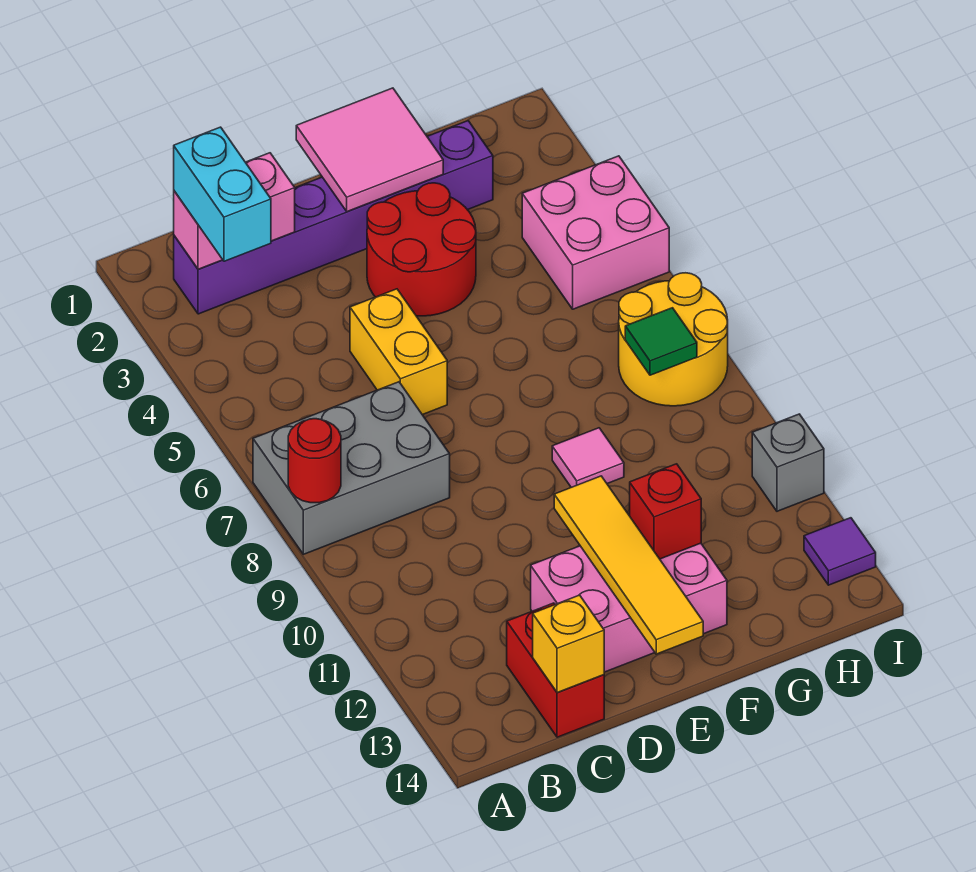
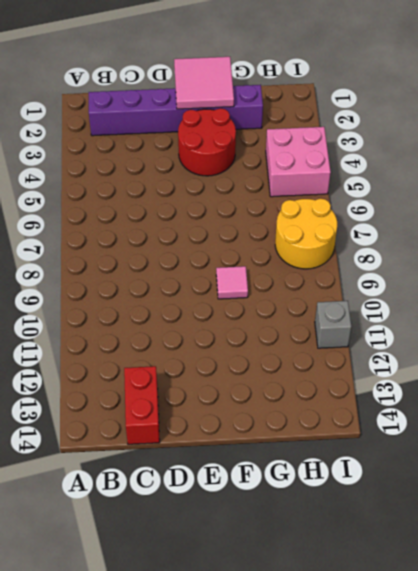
none -> grey brick A7:C8 level 1
none -> yellow brick D5:D6 level 1
none -> pink brick D12:F13 level 1

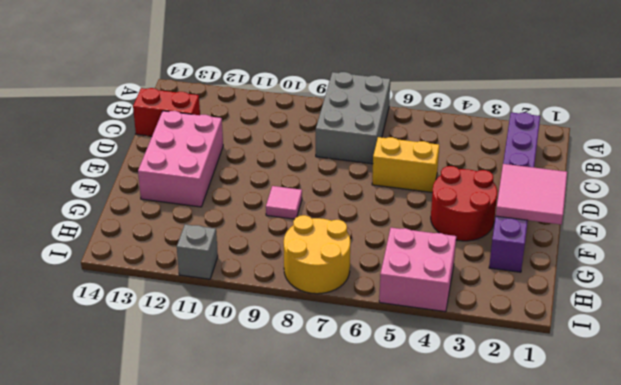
none -> purple tile I13 level 1
none -> red round brick A8 level 2
none -> pink brick B2:C2 level 2

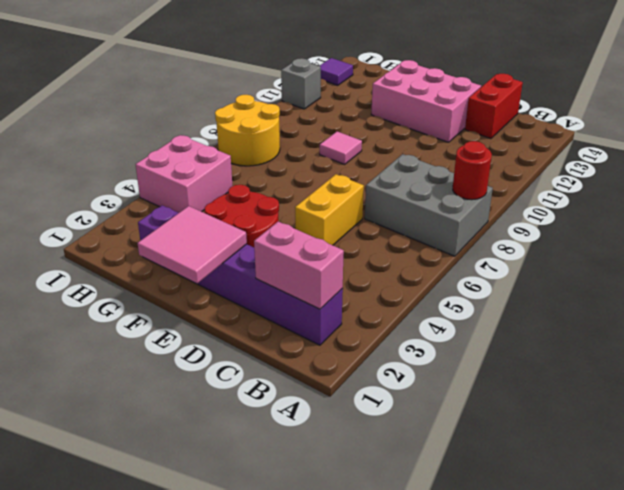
none -> yellow brick C14 level 2
none -> yellow tile E11:E14 level 2
none -> red brick F12 level 2

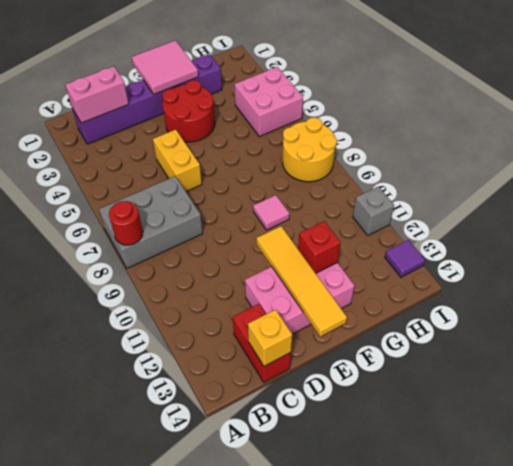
none -> green tile H8 level 2
none -> cyan brick B2:B3 level 3

